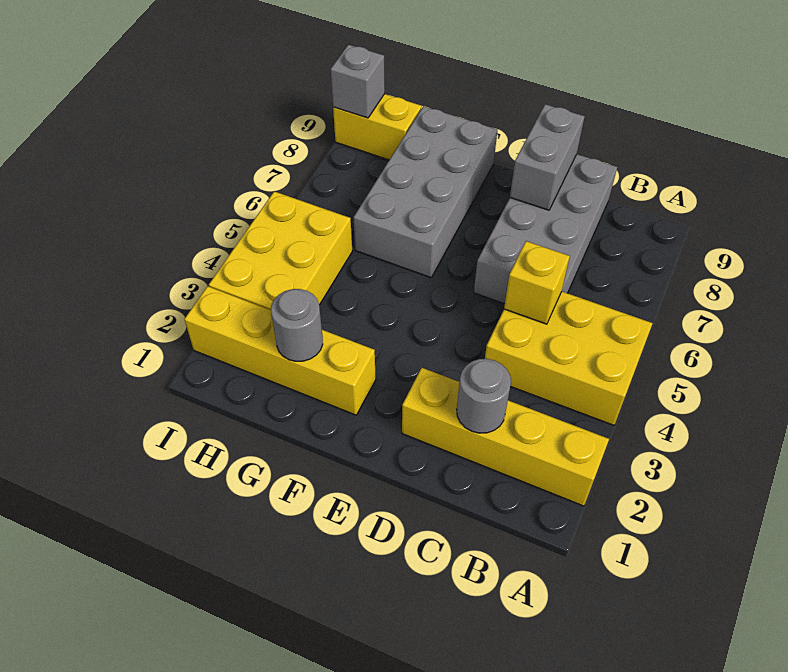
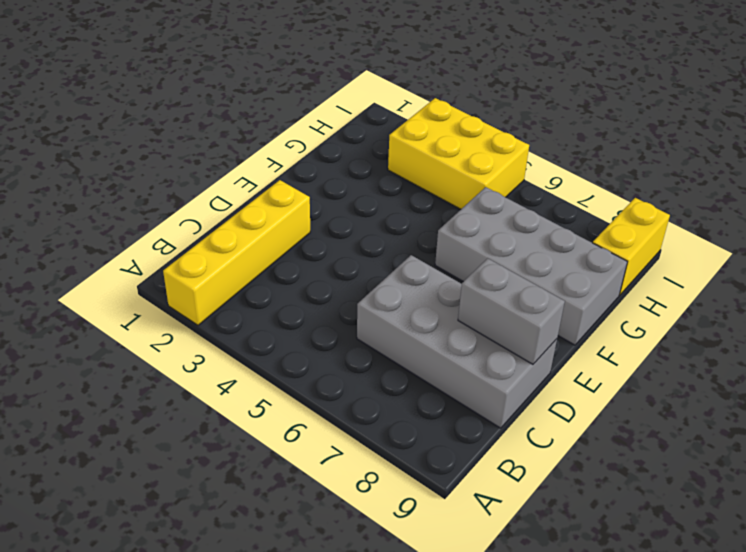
none -> yellow brick A4:C5 level 1
none -> yellow brick F2:I2 level 1
none -> grey round brick C2 level 2

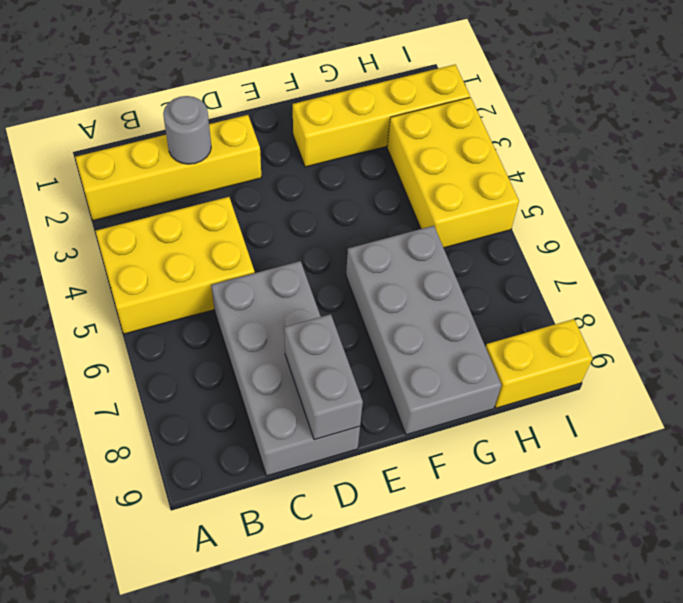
none -> yellow brick C5 level 2
none -> grey round brick G2 level 2
none -> grey brick I9 level 2

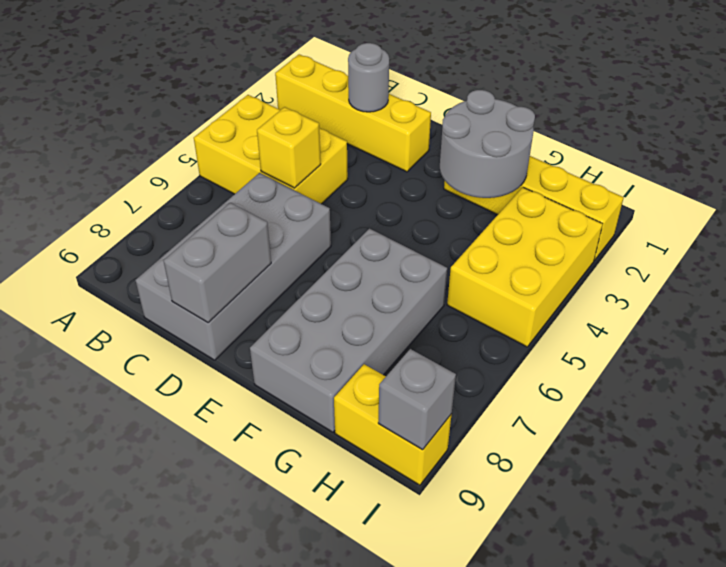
grey round brick F2:G3 level 2 -> grey round brick G2 level 2

